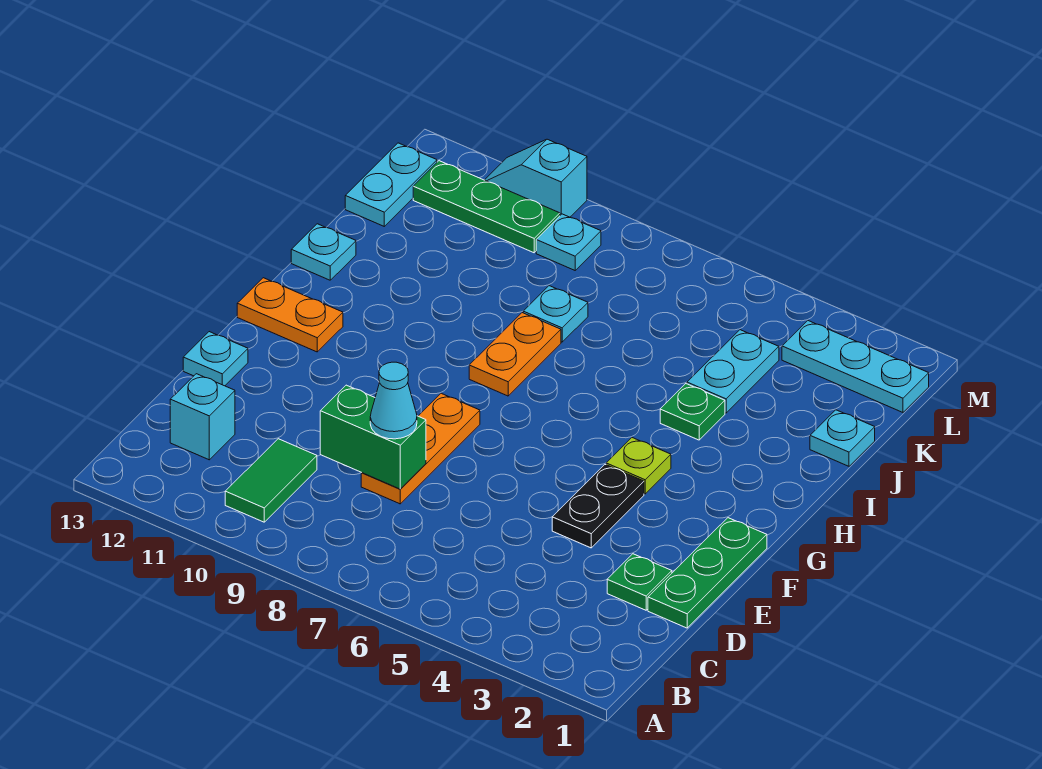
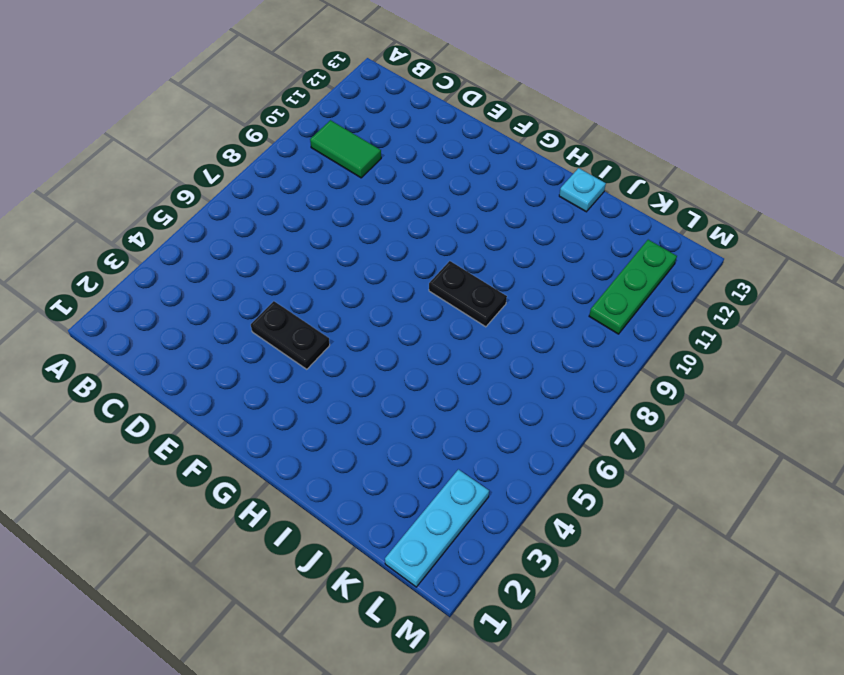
black plate H8:I8 level 1 -> orange plate H8:I8 level 1
none -> cyan brick C12 level 1
none -> green plate D1:F1 level 1
none -> green plate D2 level 1

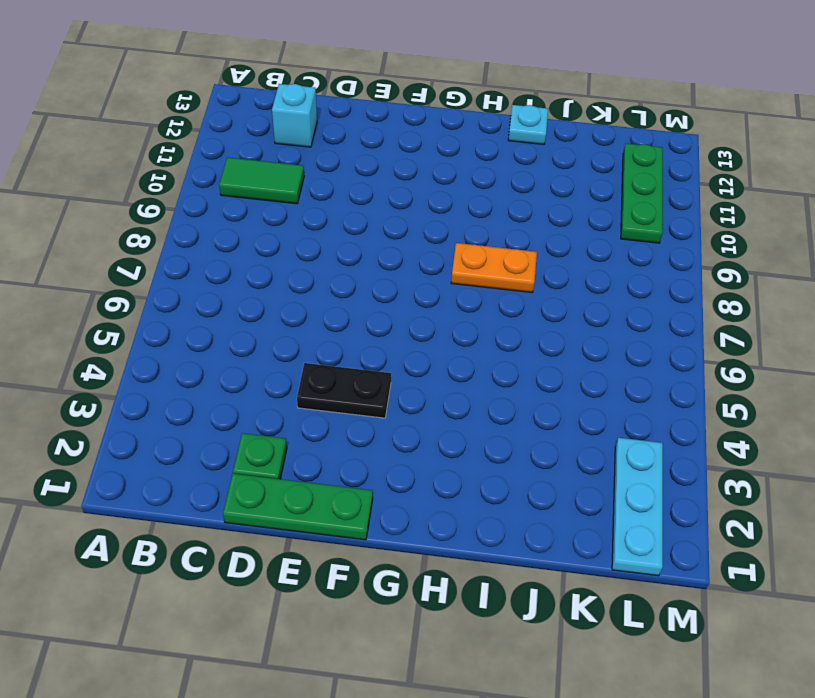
none -> orange plate D8:F8 level 1
none -> cyan plate E13 level 1
none -> lime plate G4 level 1

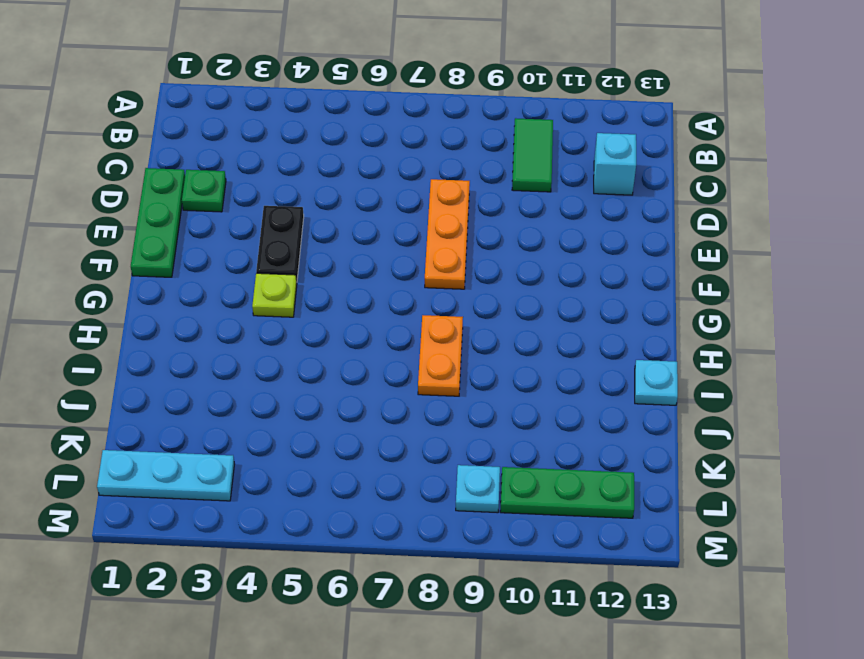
none -> cyan plate E13 level 1
none -> orange plate G12:G13 level 1
none -> green plate I4 level 1

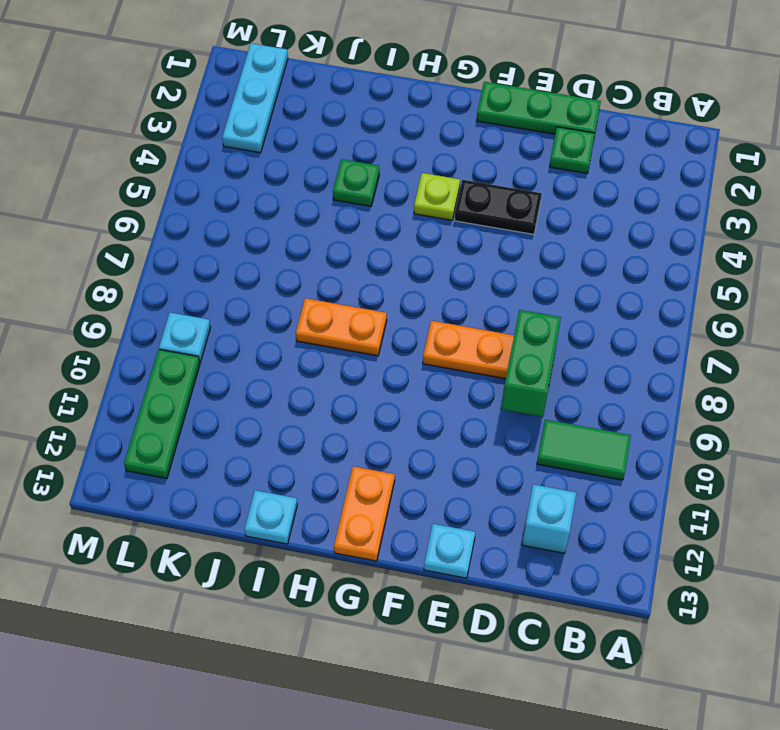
none -> cyan plate J1 level 1
none -> cyan plate J4:K4 level 1
none -> cyan plate J8 level 1

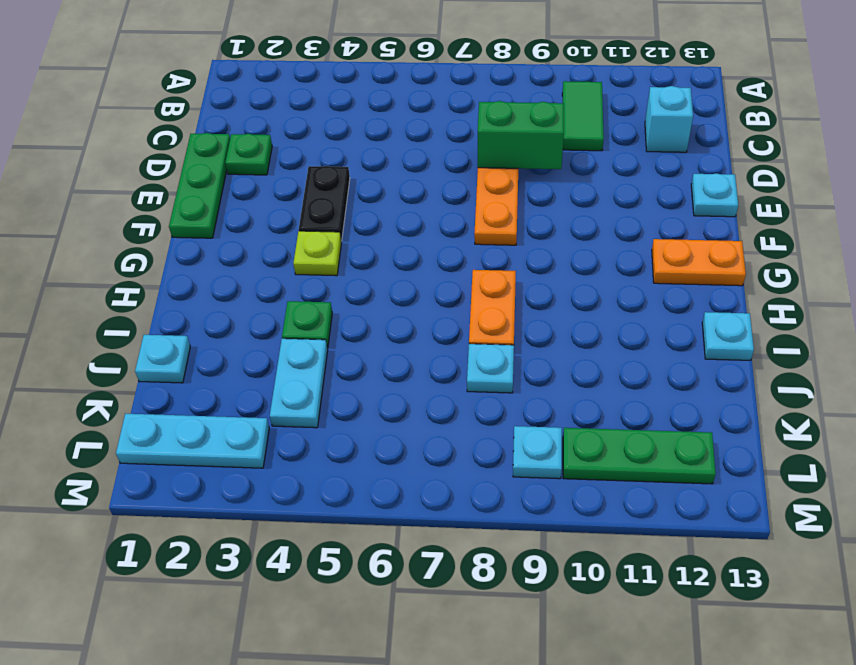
none -> cyan plate K13:L13 level 1
none -> cyan slope M10:M11 level 1 top 10
none -> cyan cone D8 level 3

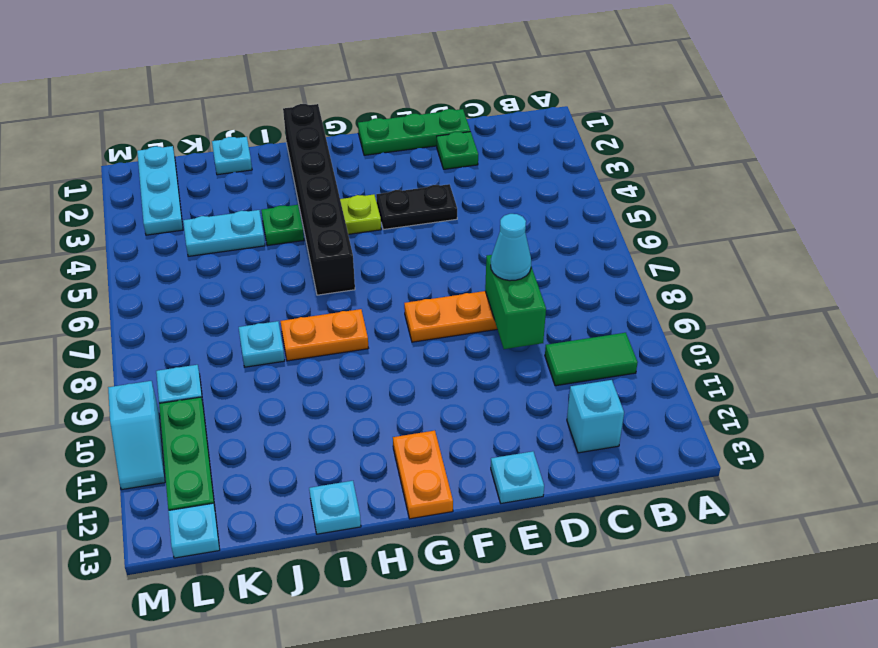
black brick H1:H6 level 1 -> none
cyan plate L13 level 1 -> cyan plate K13:L13 level 1

